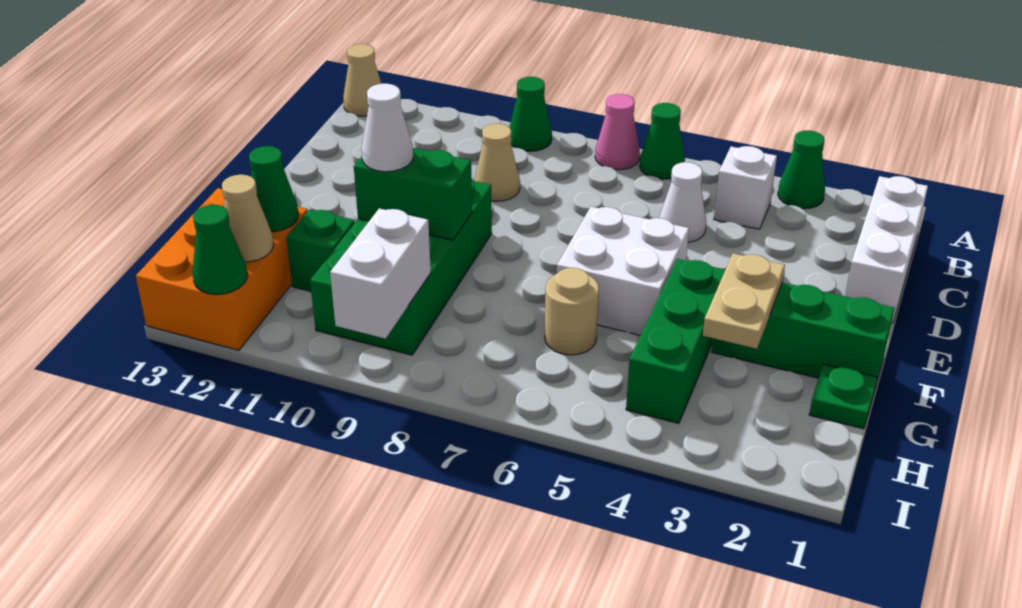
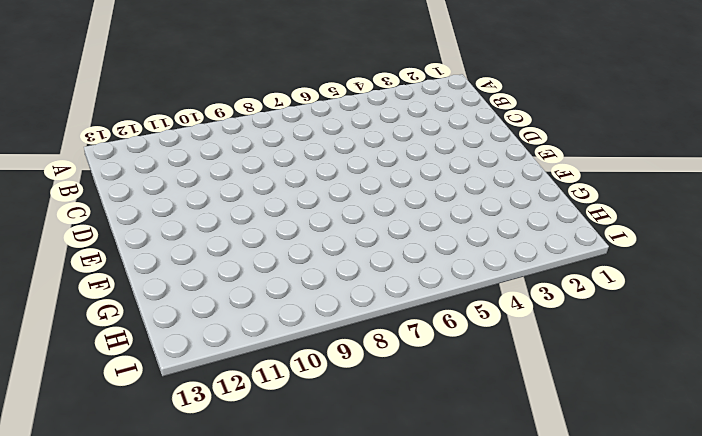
none -> green cone A3 level 1
none -> green cone A6 level 1
none -> pink cone A7 level 1

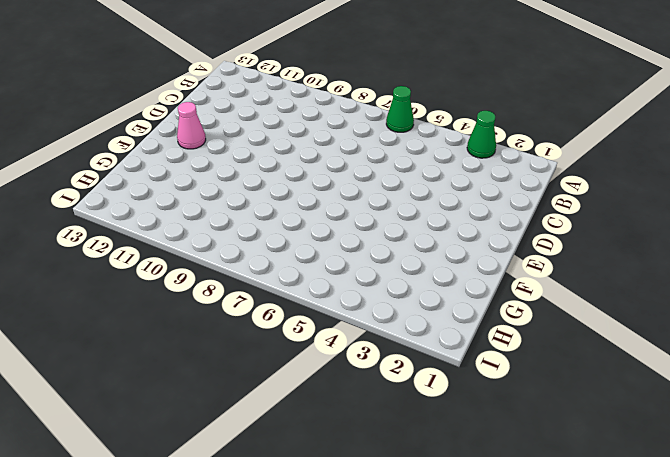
pink cone E12 level 1 -> pink cone A7 level 1
none -> green cone A9 level 1
none -> tan cone A13 level 1
none -> white brick B1:D1 level 1

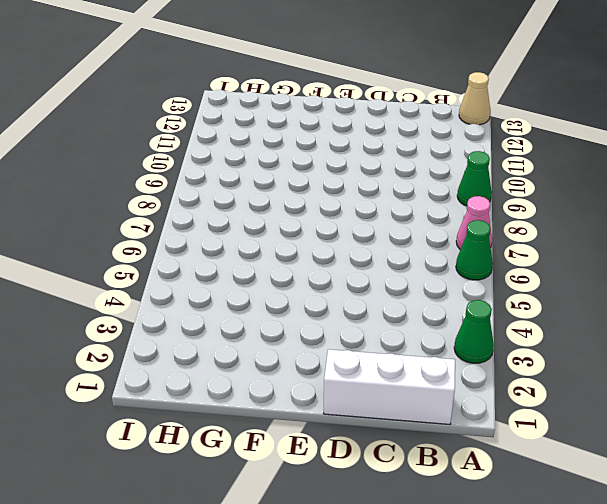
none -> white brick B4 level 1
none -> white cone C5 level 1
none -> tan cone C9 level 1

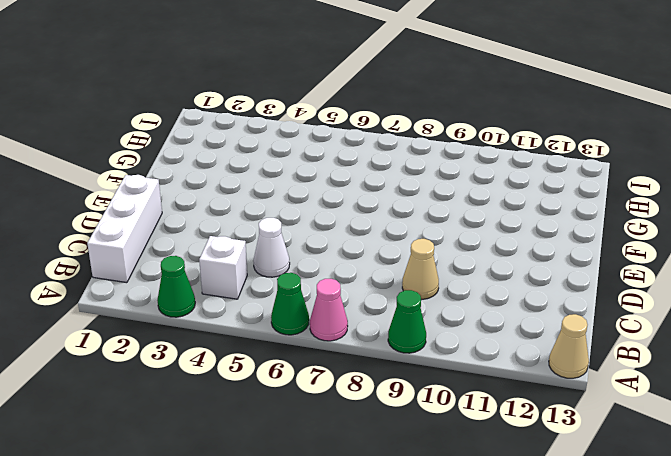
none -> white brick E5:F6 level 1
none -> green brick E9:H10 level 1
none -> green brick F1:F3 level 1

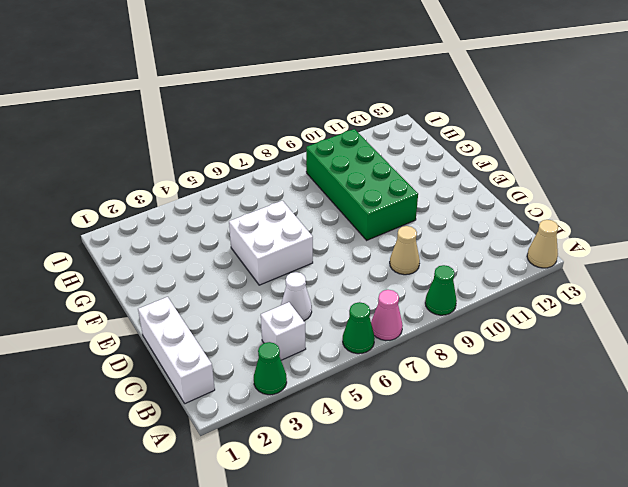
none -> green brick F1:F3 level 1
none -> green brick F4:H4 level 1
none -> green plate G1 level 1

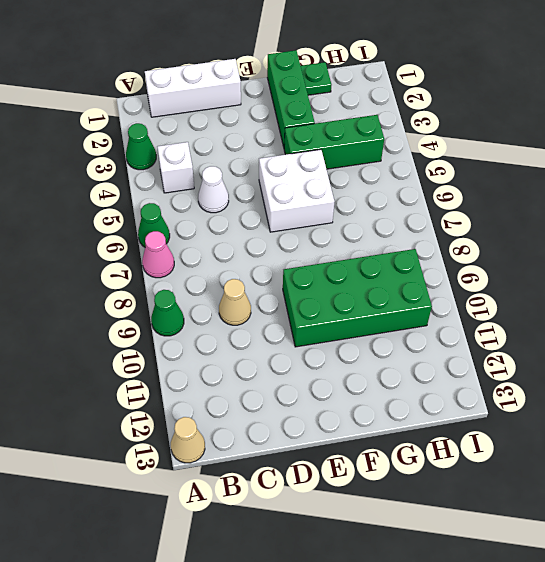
none -> tan round brick G6 level 1
none -> green brick G11 level 1
none -> orange brick G12:I13 level 1

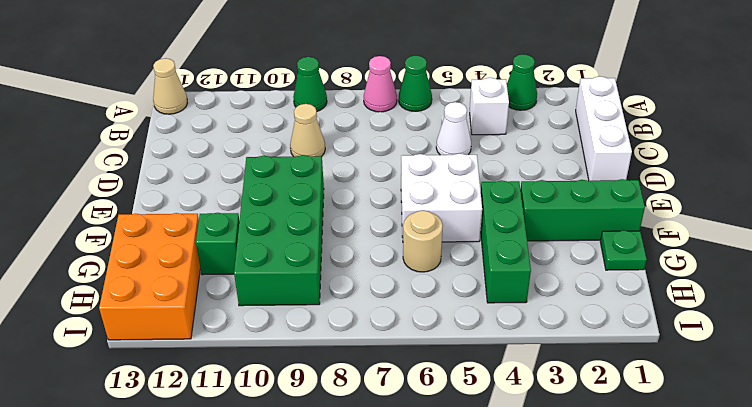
none -> tan plate F3:G3 level 2
none -> green brick F9:F10 level 2
none -> green cone G12 level 2

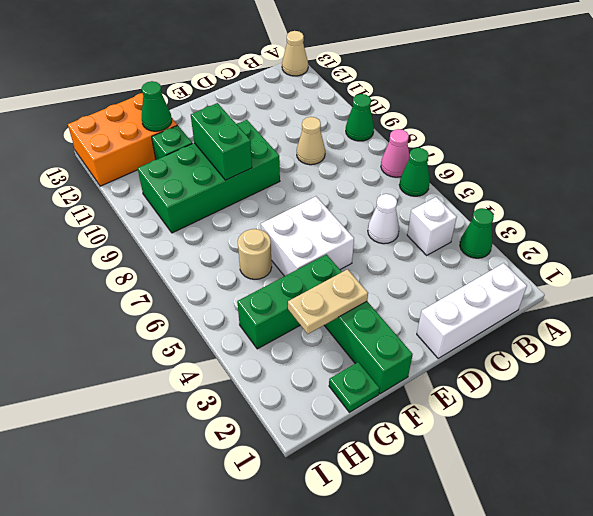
none -> white brick H9:I9 level 2
none -> tan cone H12 level 2
none -> green cone I12 level 2

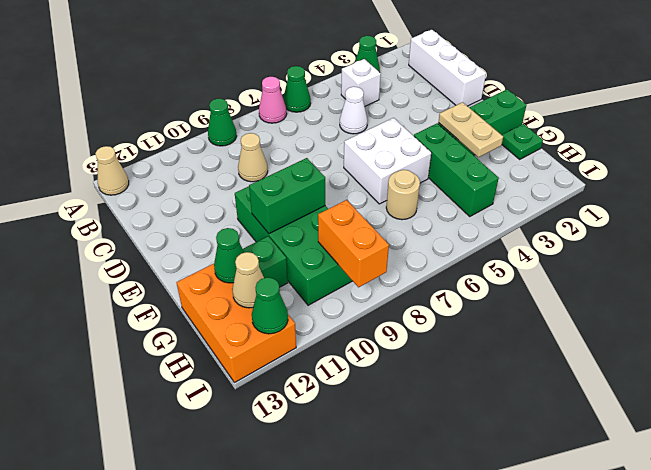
orange brick H9:I9 level 2 -> white brick H9:I9 level 2
none -> white cone F10 level 3

